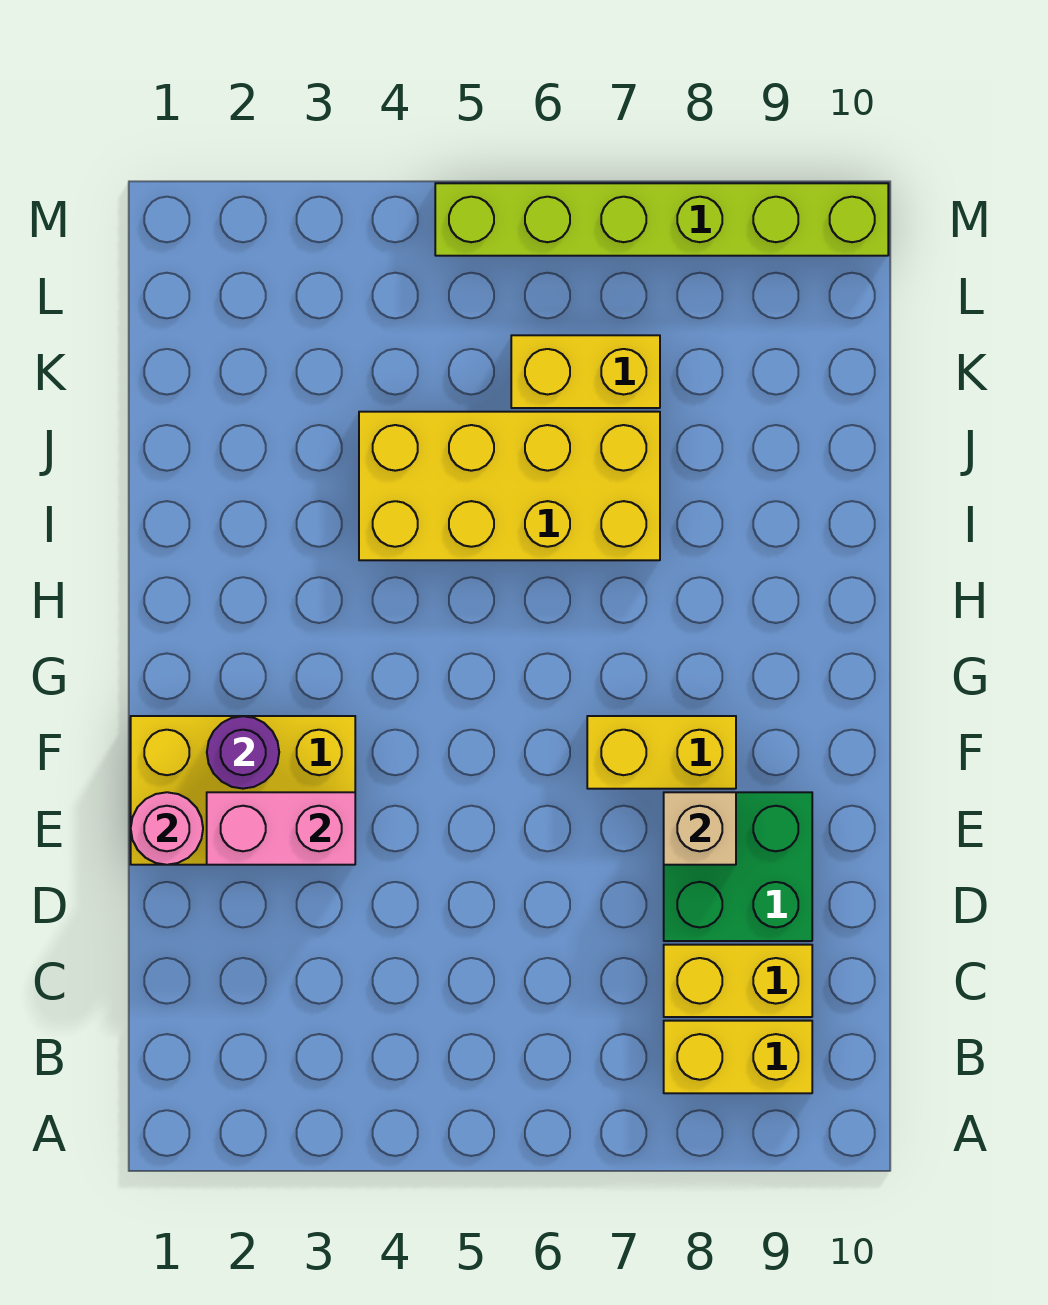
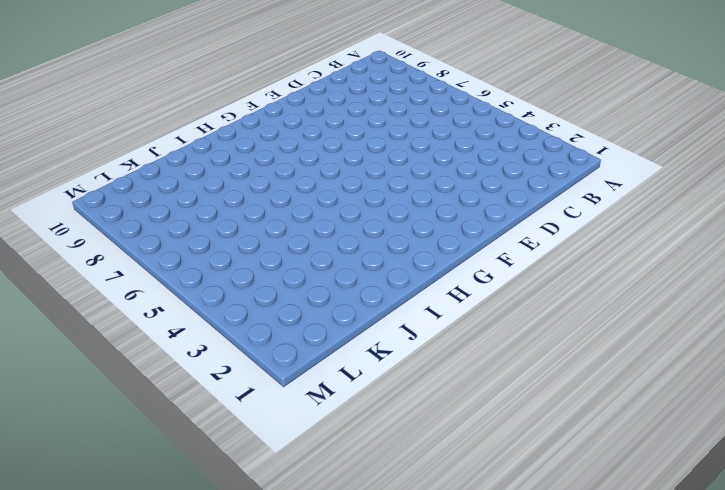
none -> yellow brick B8:B9 level 1
none -> yellow brick C8:C9 level 1
none -> green brick D8:E9 level 1

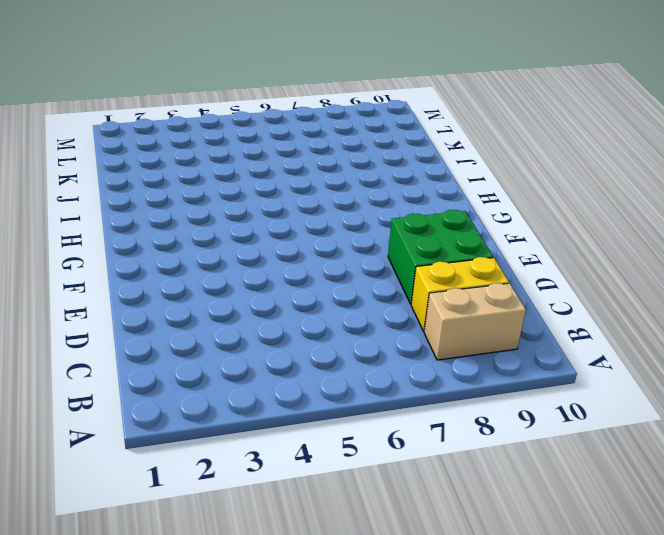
tan brick B8:B9 level 1 -> yellow brick B8:B9 level 1
none -> yellow brick E1:F3 level 1
none -> yellow brick F7:F8 level 1
none -> yellow brick I4:J7 level 1

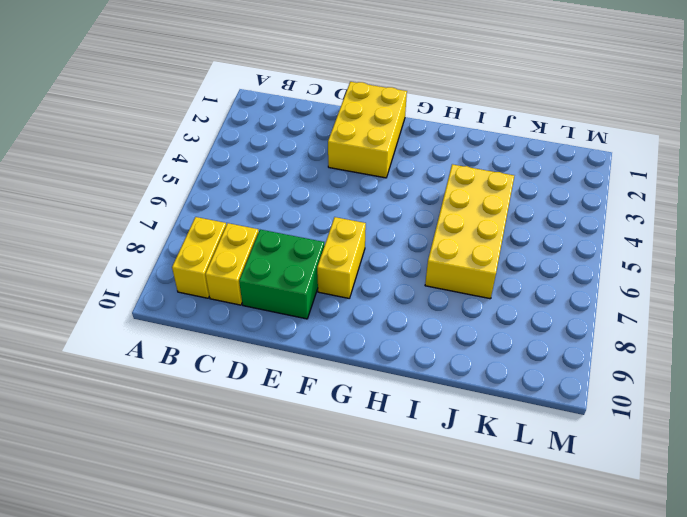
none -> yellow brick K6:K7 level 1
none -> lime brick M5:M10 level 1
none -> pink round brick E1 level 2

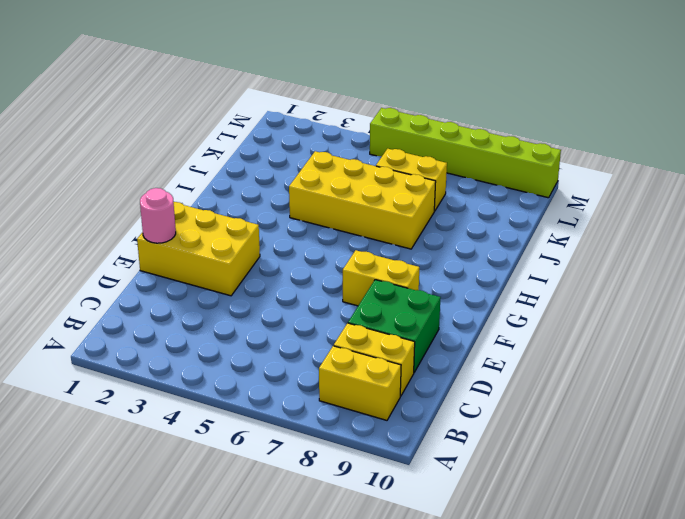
none -> pink brick E2:E3 level 2
none -> tan brick E8 level 2
none -> purple round brick F2 level 2

